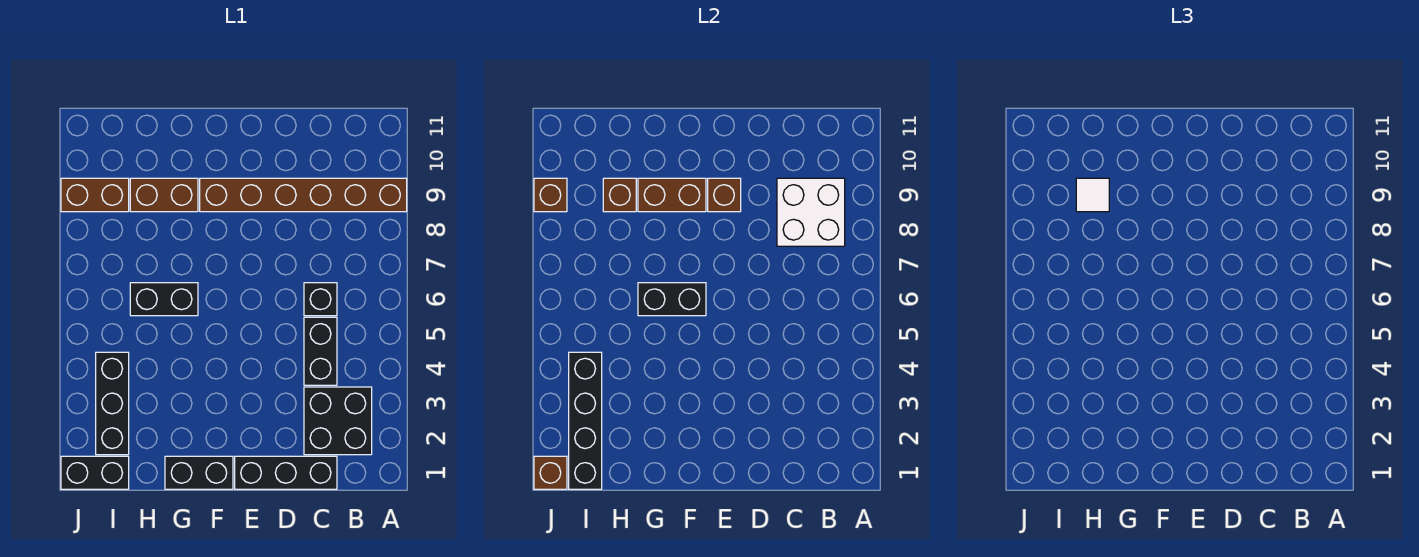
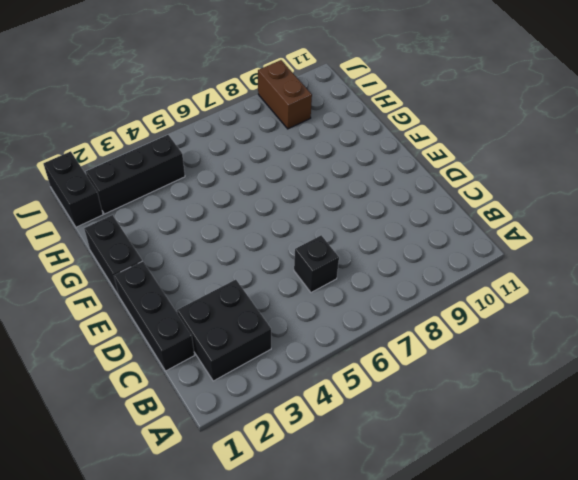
none -> brown brick A9:F9 level 1
none -> black brick C4:C5 level 1
none -> black brick G6:H6 level 1

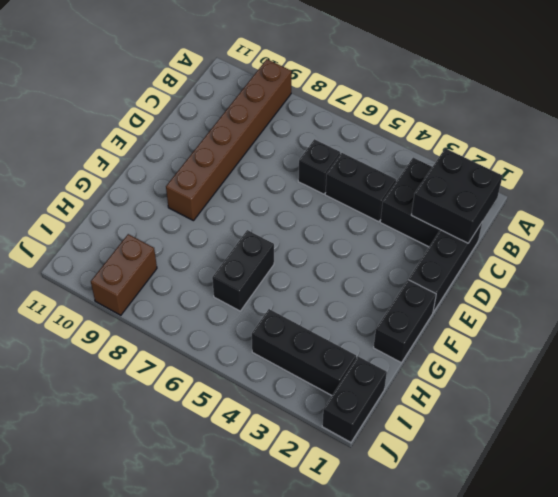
black brick B1:C2 level 2 -> none
none -> brown brick G9:H9 level 1
none -> white brick B8:C9 level 2
none -> brown brick E9 level 2

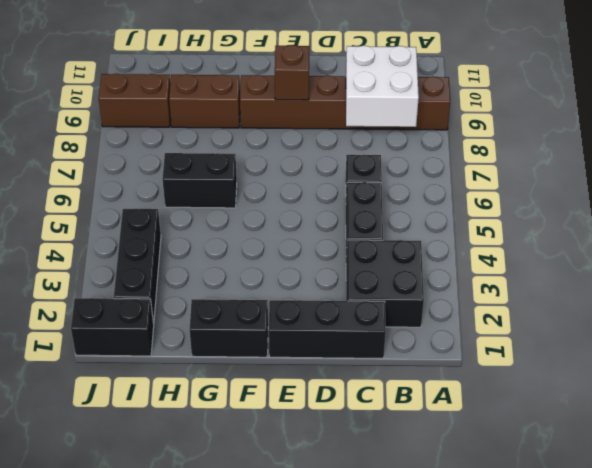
none -> black brick F6:G6 level 2
none -> brown brick F9:G9 level 2
none -> brown brick H9 level 2

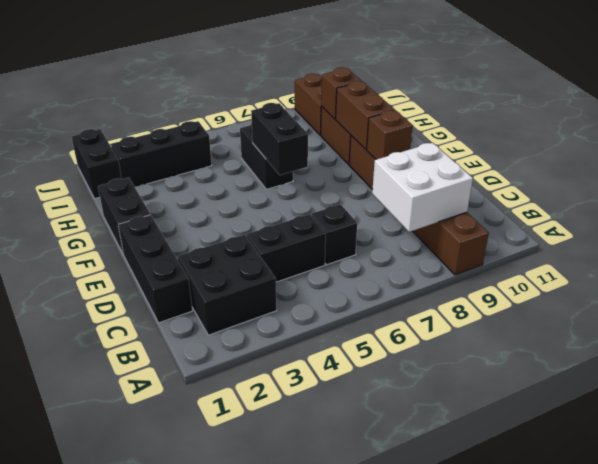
none -> black brick I1:I4 level 2
none -> brown brick J1 level 2
none -> brown brick J9 level 2

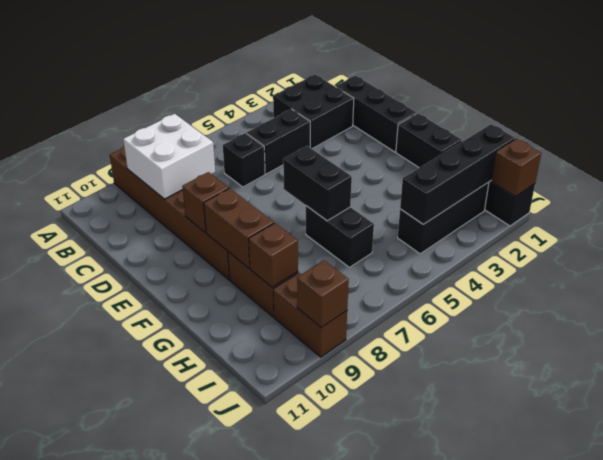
none -> white tile H9 level 3

